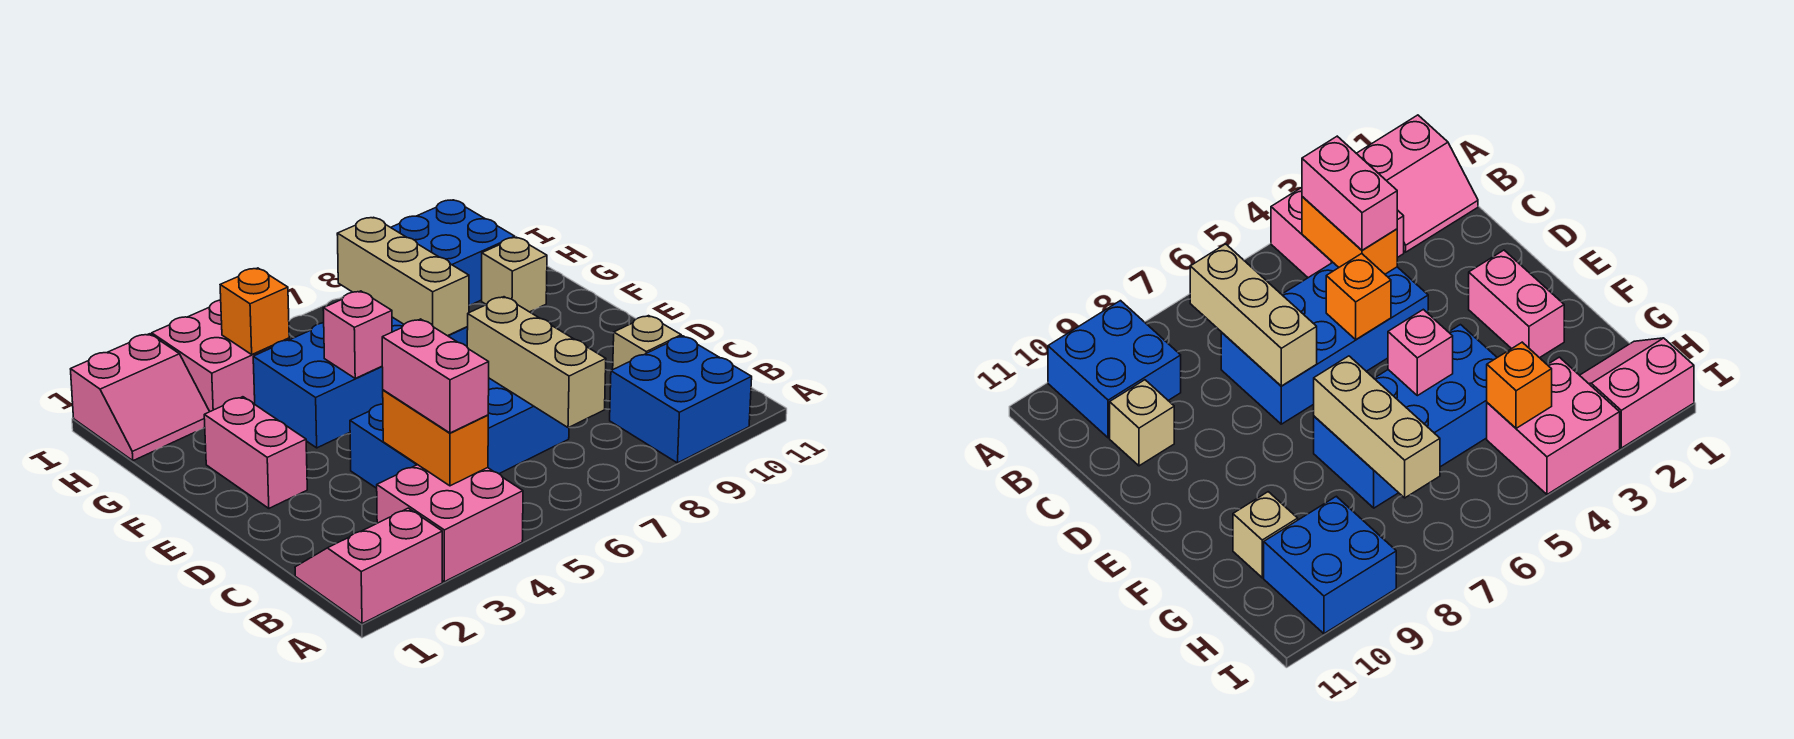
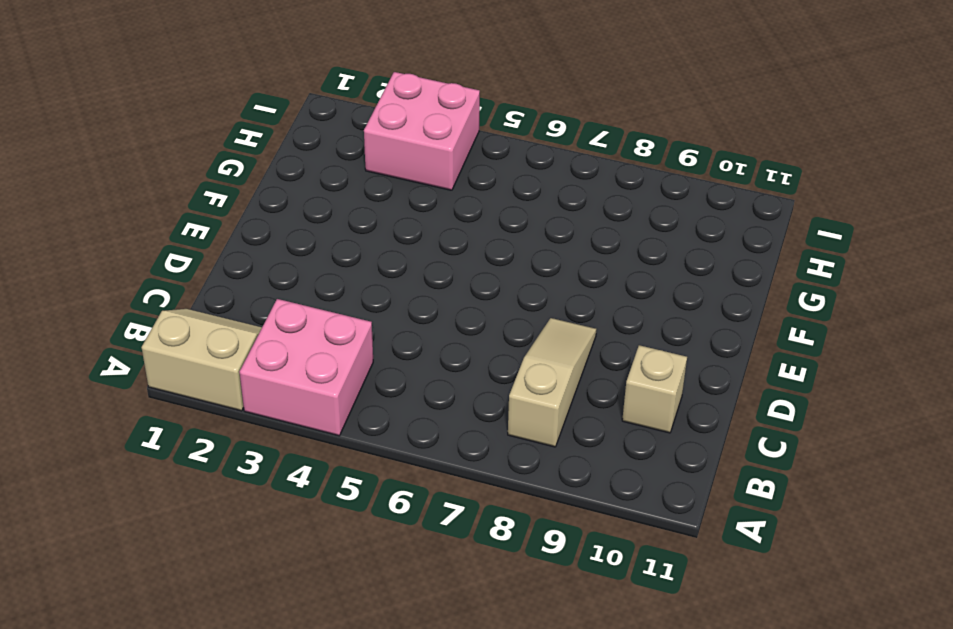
tan slope A1:B2 level 1 top A -> pink slope A1:B2 level 1 top A
tan slope B8:D8 level 1 top B -> none
none -> blue brick A9:B10 level 1
none -> blue brick C4:D7 level 1
none -> pink brick E2:F2 level 1

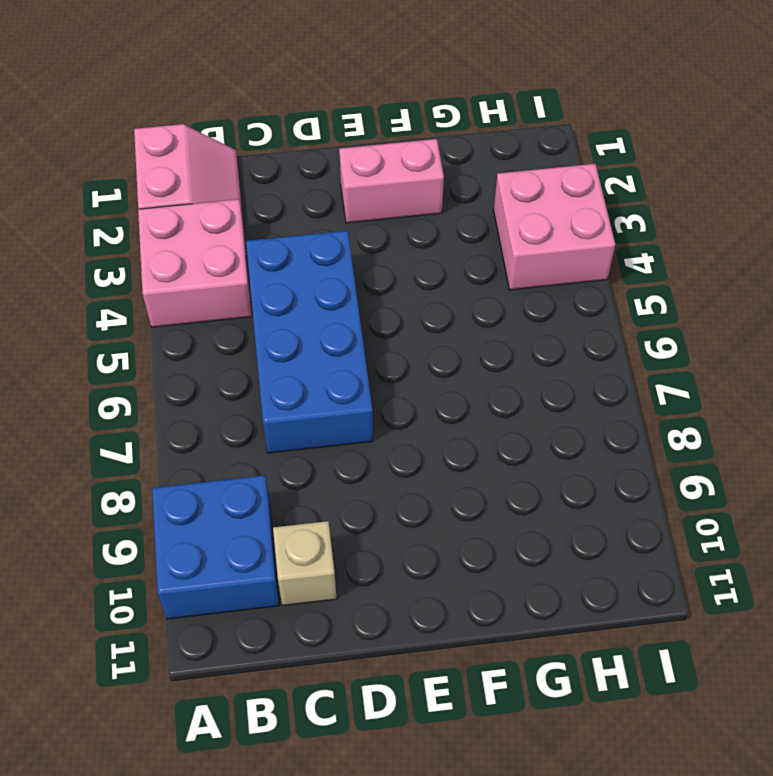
none -> blue brick F4:G7 level 1
none -> tan brick G10 level 1
none -> pink slope H1:I2 level 1 top I

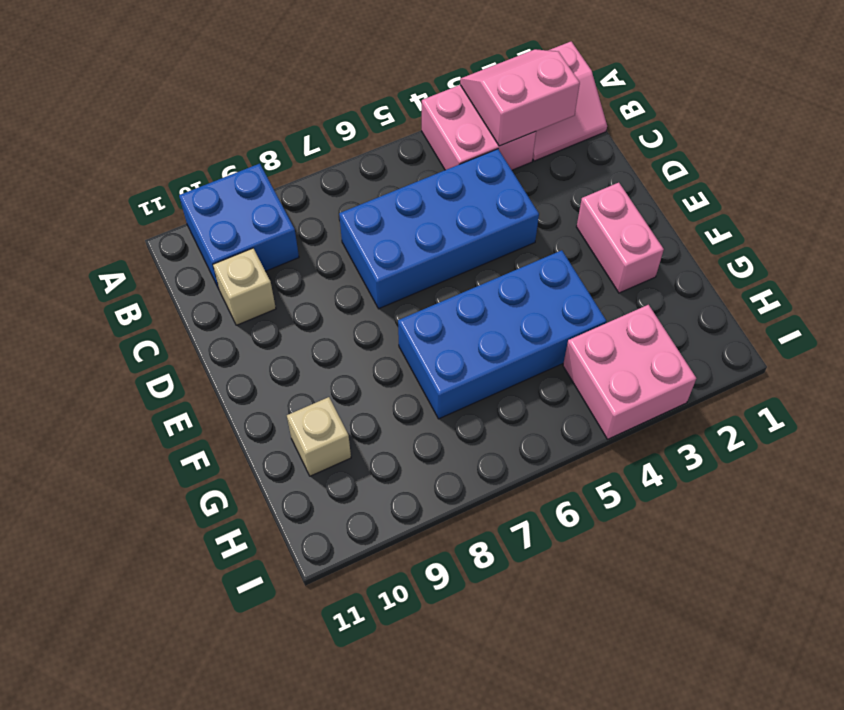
pink slope A2:B3 level 2 top B -> pink slope H1:I2 level 1 top I
none -> blue brick H9:I10 level 1
none -> orange brick B4:C4 level 2
none -> tan brick B7:D7 level 2

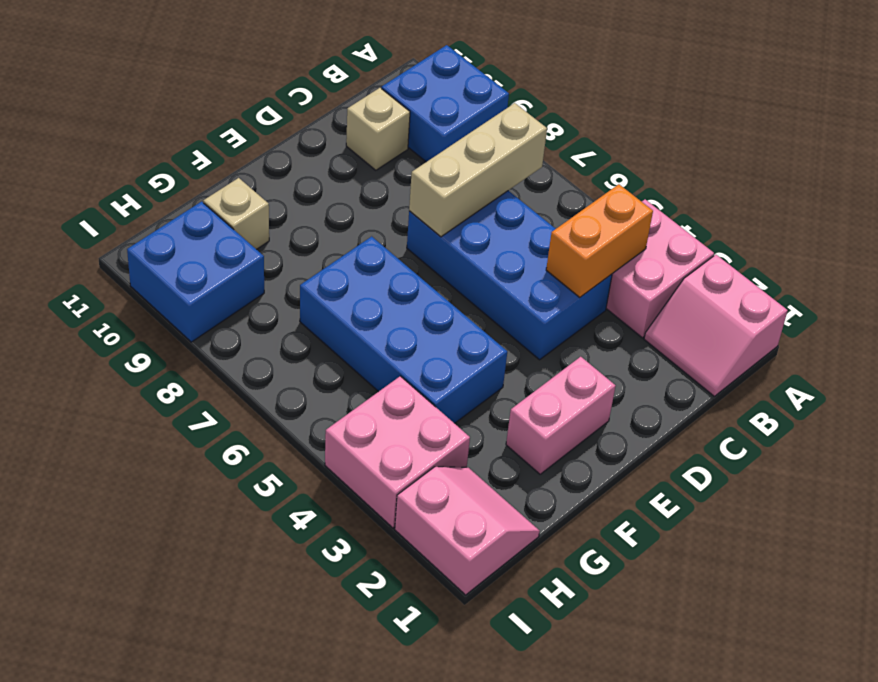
none -> orange brick D5 level 2
none -> pink brick F5 level 2
none -> tan brick F7:H7 level 2

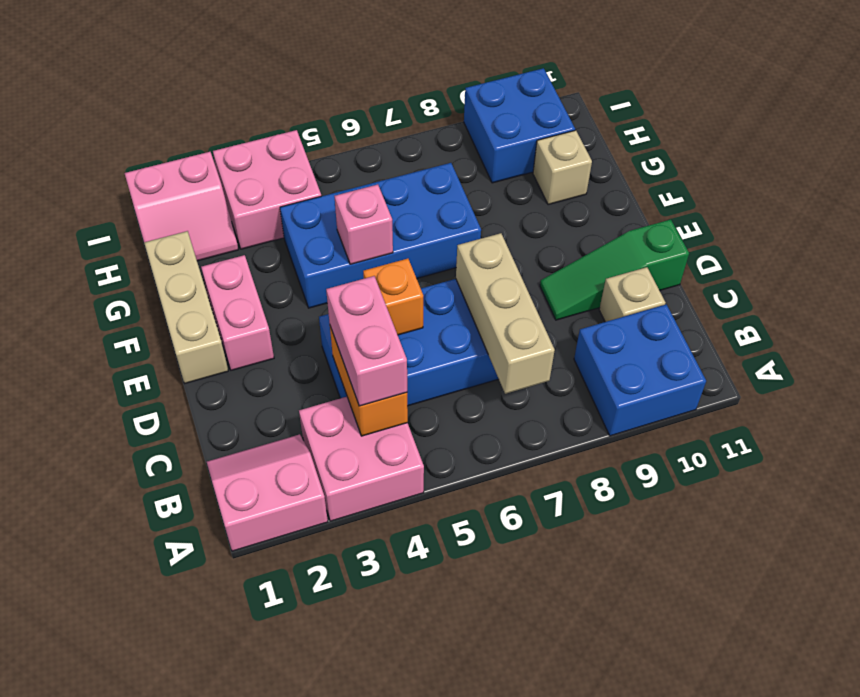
green slope D9:D11 level 1 top 11 -> none
tan brick E1:G1 level 1 -> tan brick F7:H7 level 2
none -> orange brick H4 level 2

